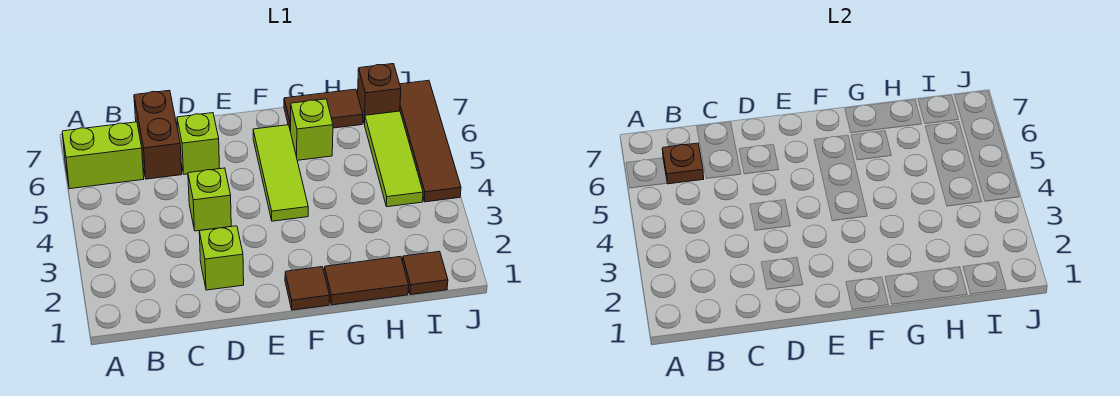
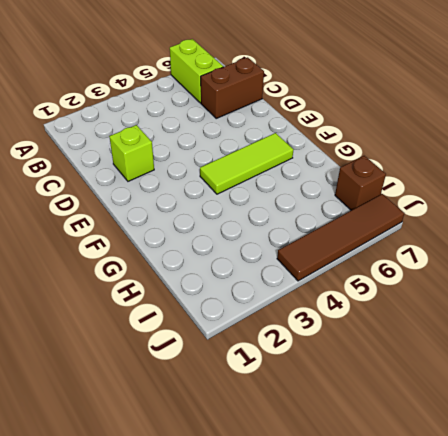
none -> lime brick D4 level 1
none -> lime brick D6 level 1
none -> brown tile F1 level 1

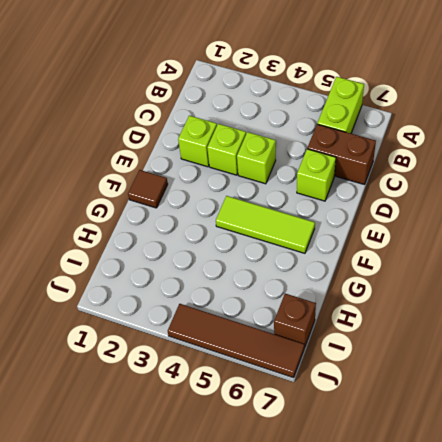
lime brick D3 level 1 -> lime brick G6 level 1
none -> brown tile G1:H1 level 1
none -> brown tile G7:H7 level 1
none -> brown tile I1 level 1

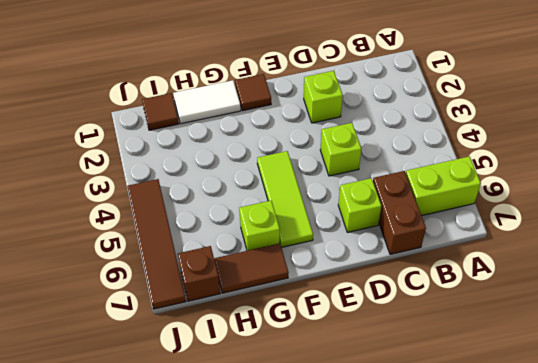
white tile G1:H1 level 1 -> brown tile G1:H1 level 1
none -> lime tile I4:I6 level 1
none -> brown plate B6 level 2

